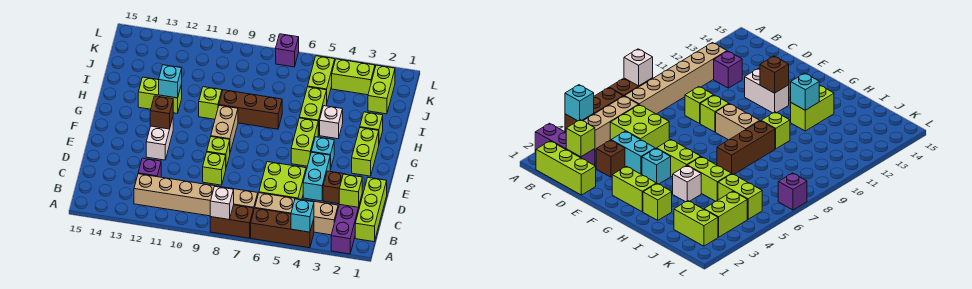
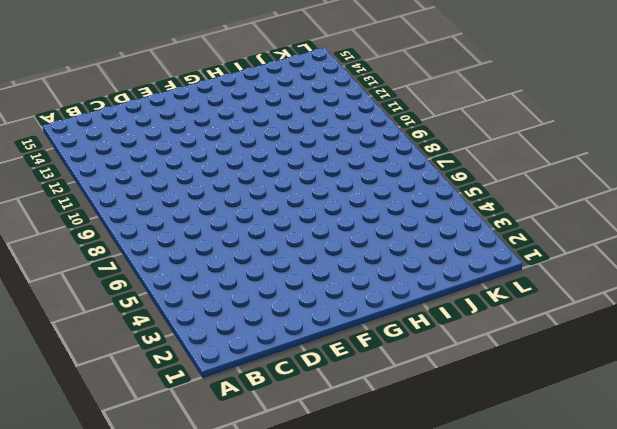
none -> purple brick A2:C2 level 1
none -> brown brick A4:A6 level 1
none -> brown brick A7:A8 level 1
none -> lime brick B1:D1 level 1

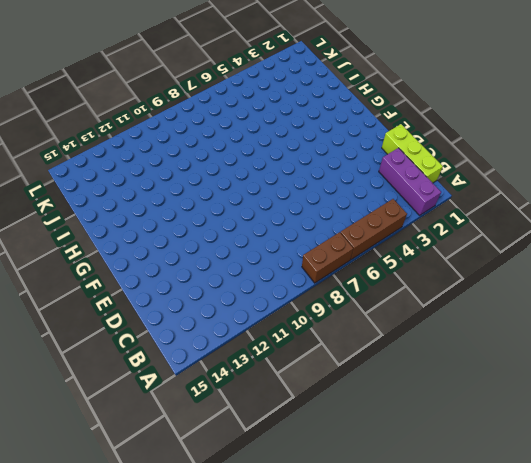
none -> tan brick B3:B6 level 1
none -> tan brick B7:B12 level 1
none -> lime brick C5:D6 level 1
none -> purple brick C12 level 1

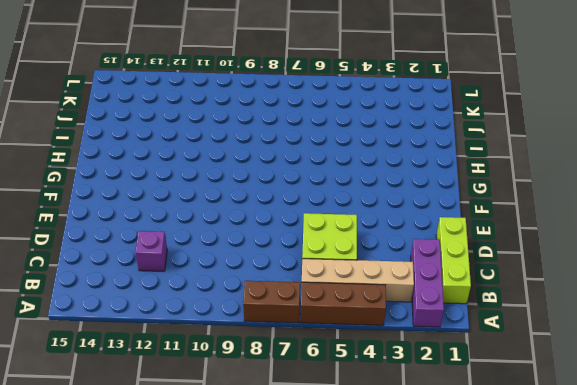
none -> tan brick B7:B12 level 1
none -> brown brick D3 level 1
none -> cyan brick D4:E4 level 1
none -> lime brick D9 level 1

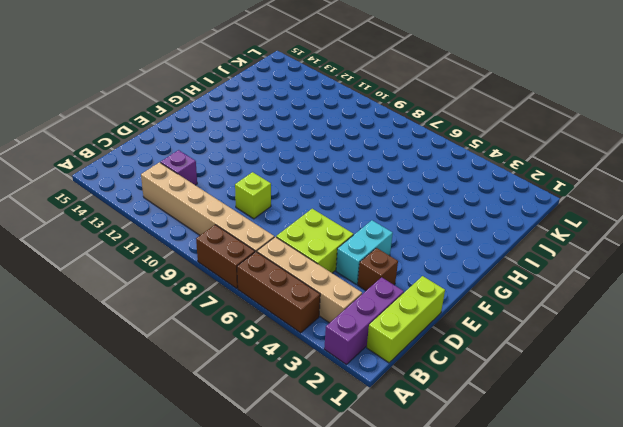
none -> lime brick E9 level 1
none -> white brick E12:F12 level 1
none -> lime brick F2:G2 level 1
none -> cyan brick F4 level 1

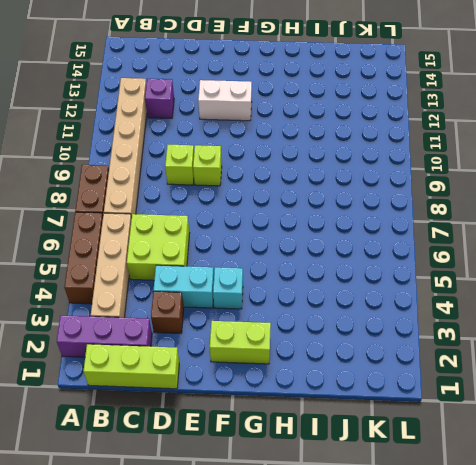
none -> lime brick F5:G5 level 1
none -> tan brick F9:G9 level 1
none -> lime brick H2 level 1
none -> white brick H4 level 1

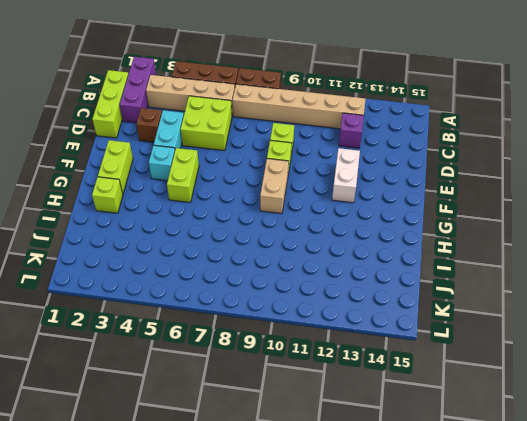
none -> white brick H4 level 1
none -> lime brick H5:I5 level 1
none -> brown brick H7:H9 level 1
none -> lime brick H10 level 1

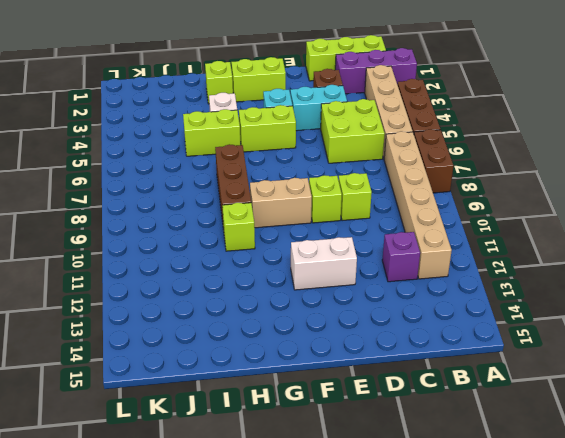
none -> lime brick H12:H13 level 1
none -> lime brick J2:K2 level 1
none -> lime brick J5:K5 level 1
none -> lime brick K3:K4 level 1

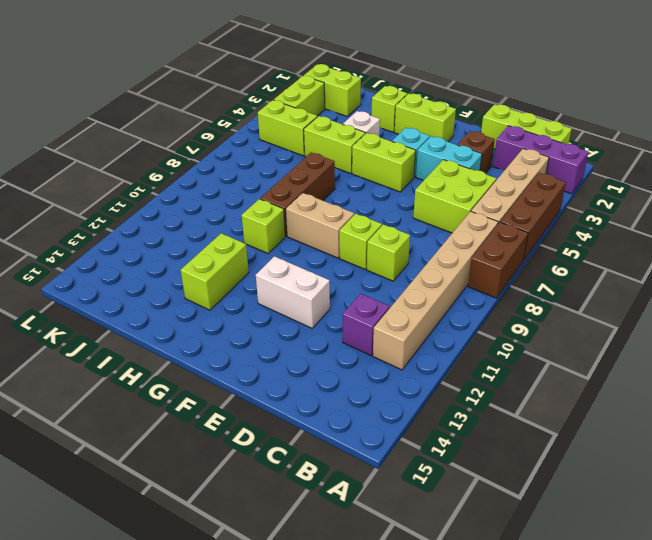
none -> purple brick L7 level 1
none -> cyan brick A4 level 2
none -> white brick A8 level 2
none -> lime brick C2 level 2

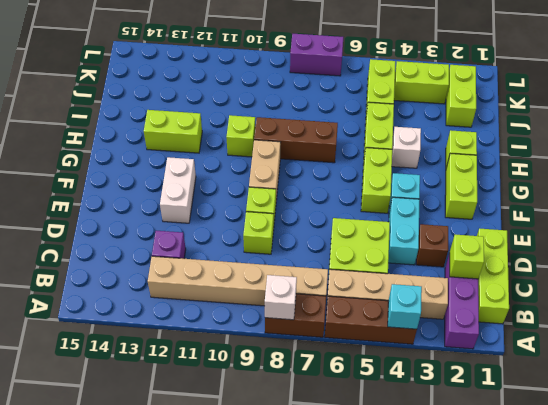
purple brick L7:L8 level 1 -> purple brick L7 level 1
none -> brown brick F12 level 2
none -> cyan brick H12 level 2

